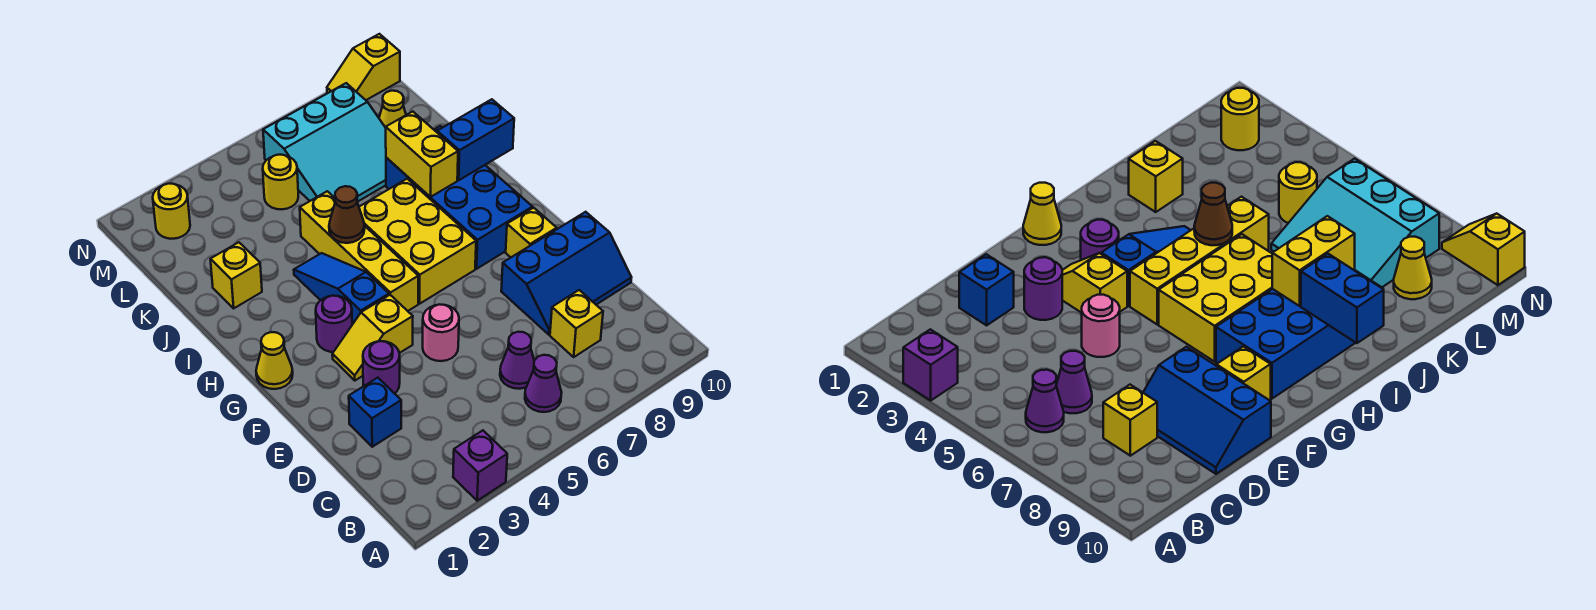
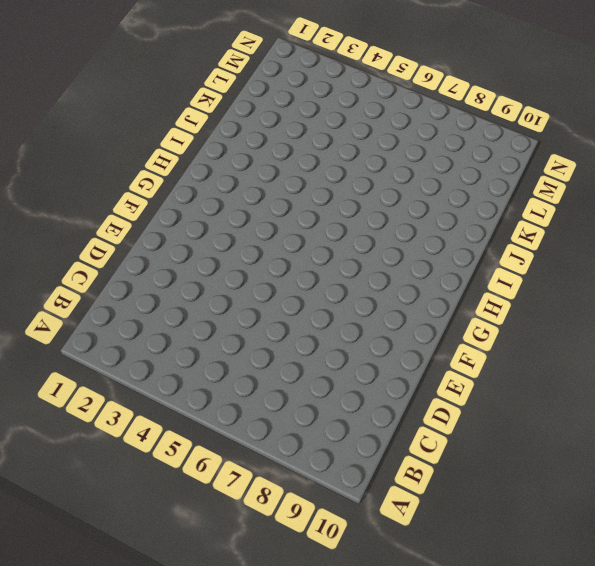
none -> purple brick A3 level 1
none -> purple cone B6 level 1
none -> purple cone C6 level 1

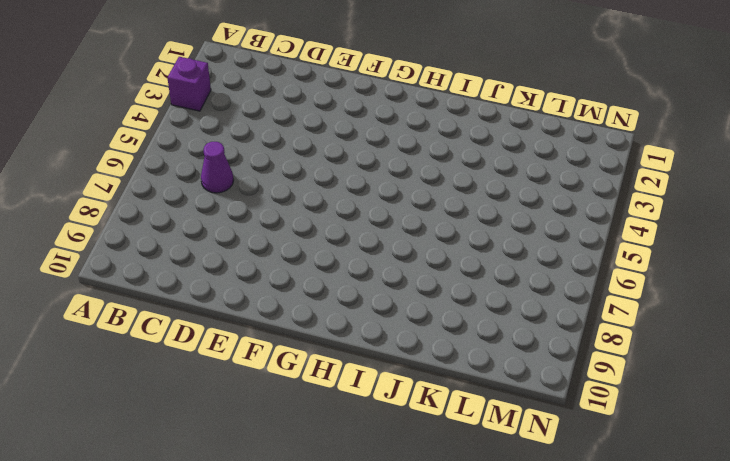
none -> purple cone B6 level 1
none -> yellow brick C8 level 1
none -> blue brick D2 level 1

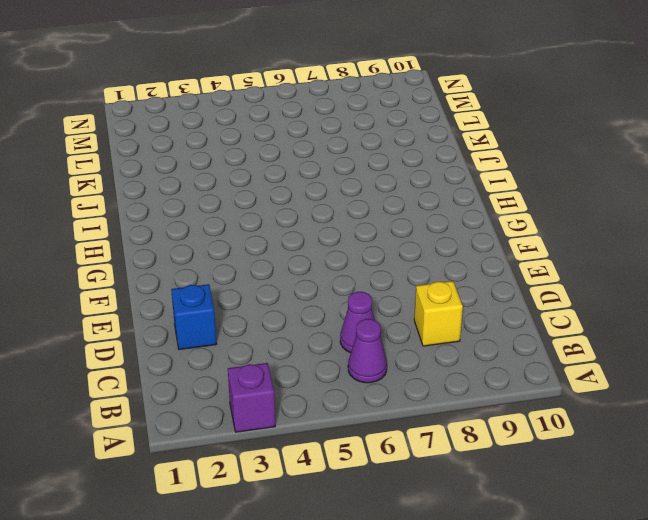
none -> blue slope D8:E10 level 1 top E
none -> purple round brick E3 level 1
none -> pink round brick E5 level 1

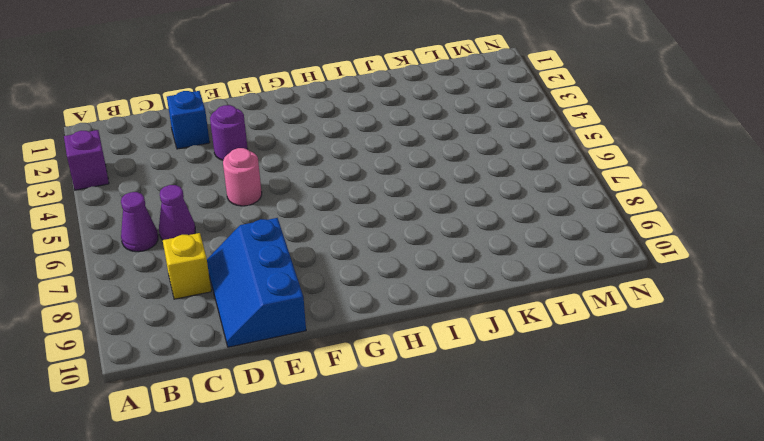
none -> yellow slope F3:F4 level 1 top 4
none -> yellow brick F9 level 1
none -> yellow cone G1 level 1

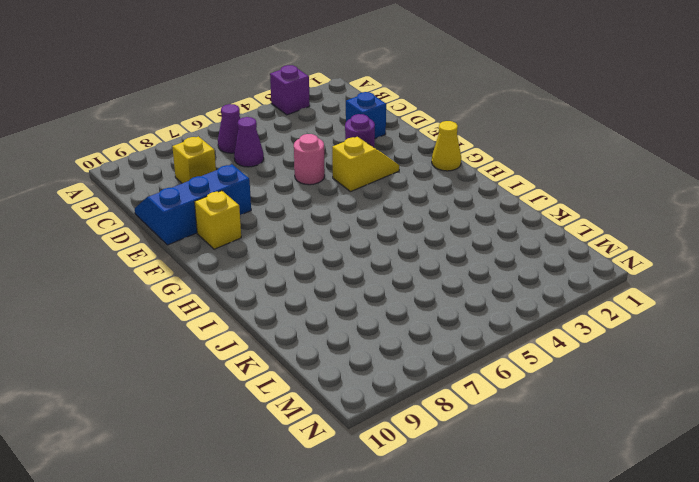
none -> purple round brick G3 level 1
none -> blue slope G4:I4 level 1 top G
none -> yellow brick G5:J5 level 1

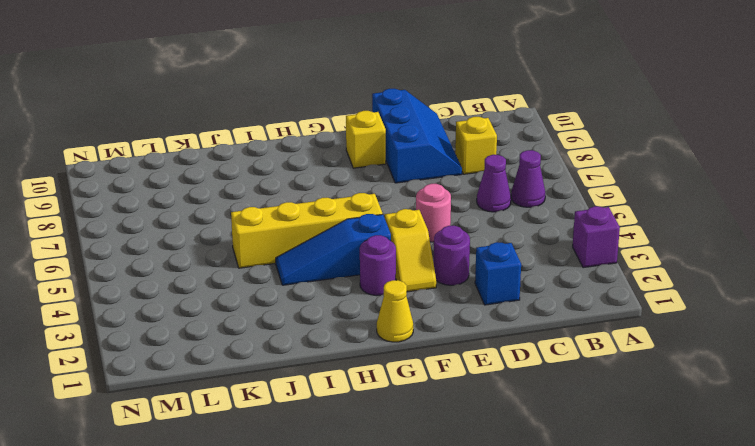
none -> yellow brick G6:I7 level 1
none -> blue brick G8:J9 level 1
none -> yellow brick J2 level 1

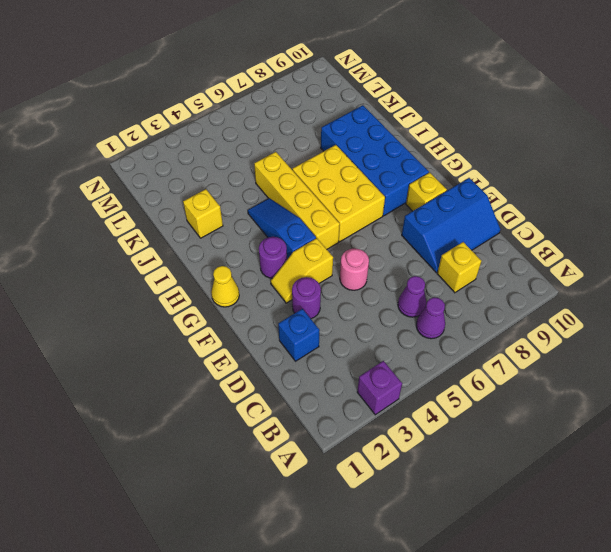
none -> cyan slope K6:M8 level 1 top M
none -> yellow round brick L5 level 1
none -> yellow cone L9 level 1

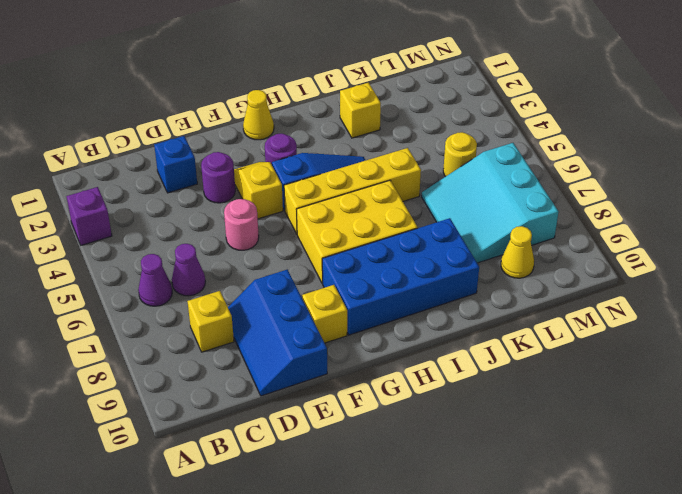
none -> yellow round brick M2 level 1
none -> yellow slope N9:N10 level 1 top 10
none -> brown cone I5 level 2

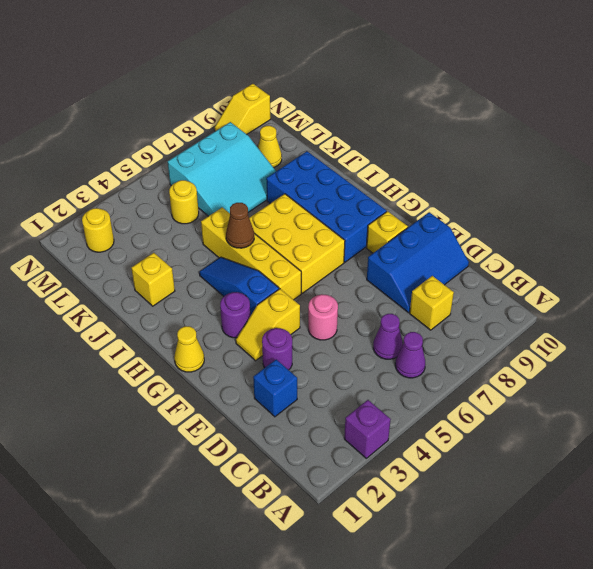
none -> yellow brick I8:J8 level 2
none -> blue brick I9:I10 level 2

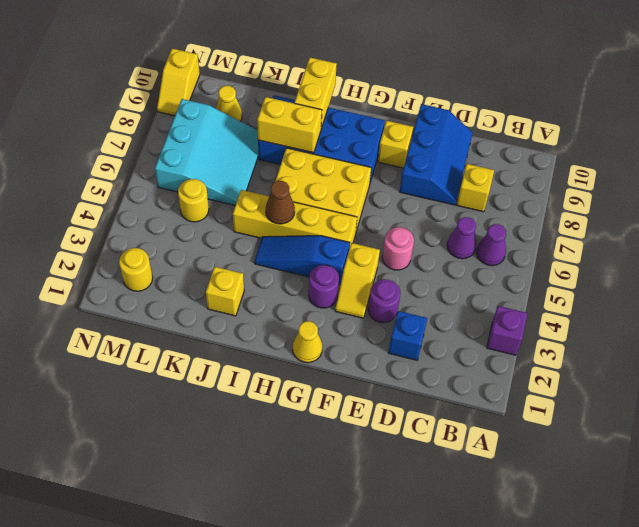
yellow brick I9:I10 level 2 -> blue brick I9:I10 level 2

